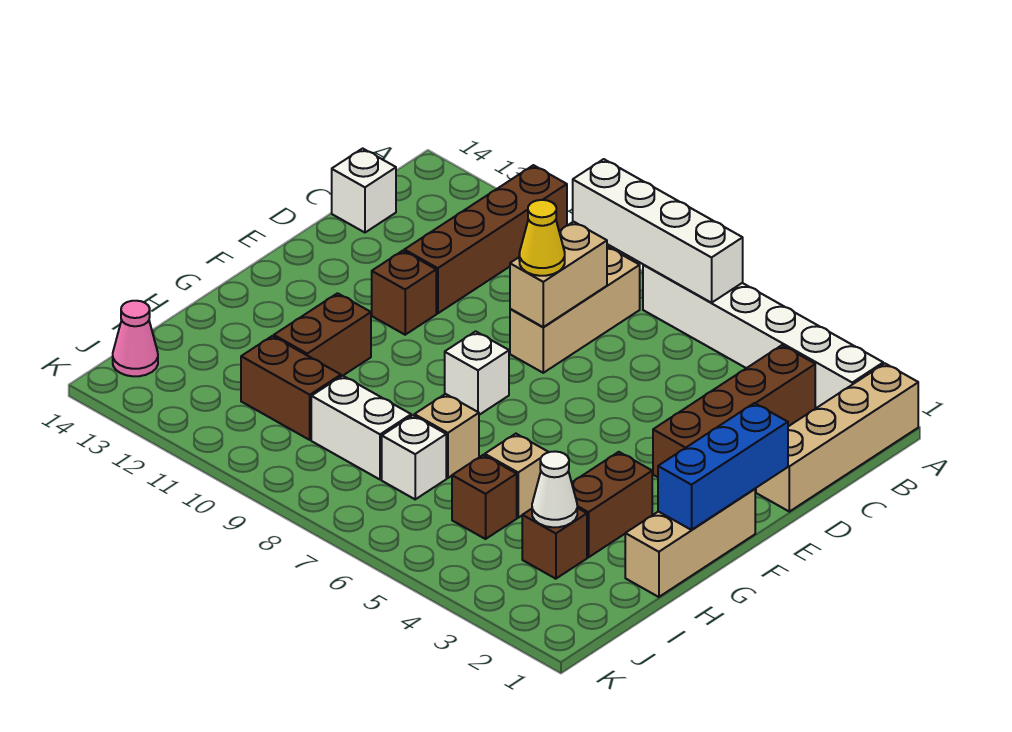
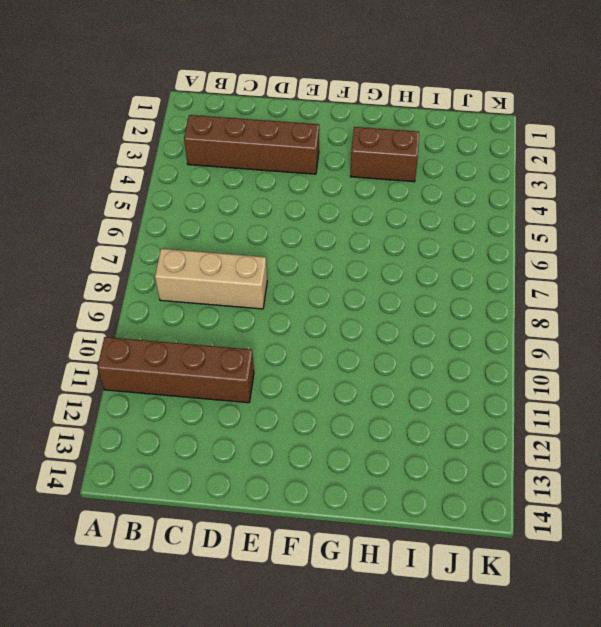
none -> tan brick A1:D1 level 1
none -> white brick A2:A7 level 1
none -> white brick C14 level 1

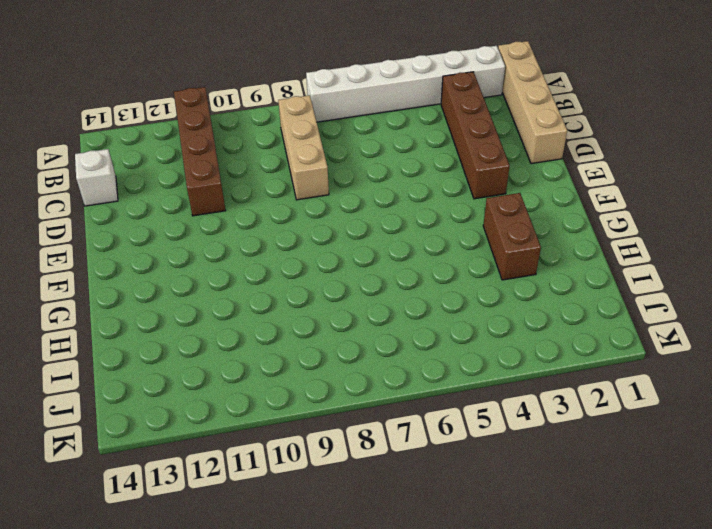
none -> brown brick E11 level 1
none -> tan brick F1:H1 level 1
none -> white brick F8 level 1

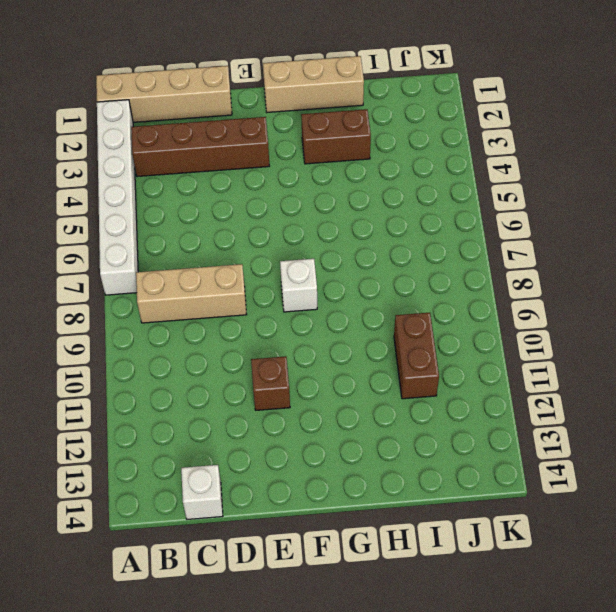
none -> brown brick A11:D11 level 1
none -> brown brick G11:H11 level 1
none -> tan brick H5 level 1

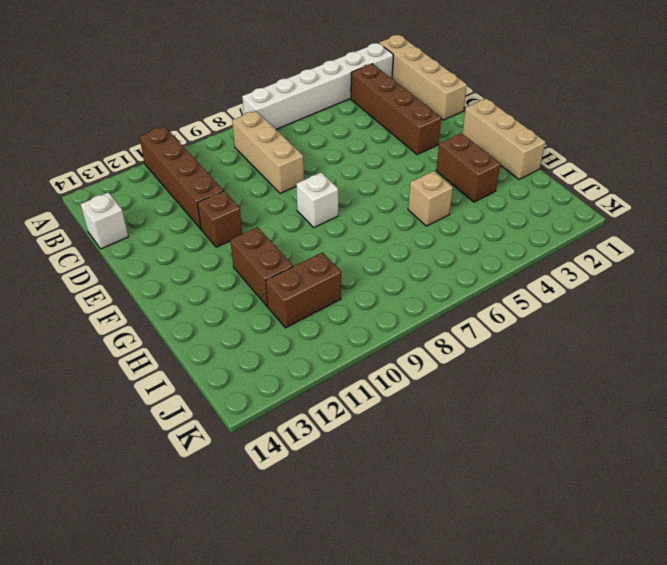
none -> tan brick H7 level 1
none -> brown brick I3 level 1
none -> brown brick I5 level 1

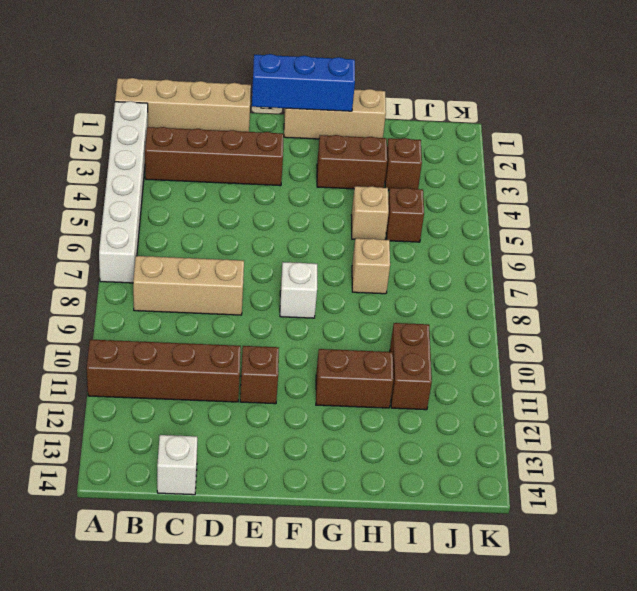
none -> white brick I7 level 1
none -> white brick I8:I9 level 1
none -> pink cone J14 level 1

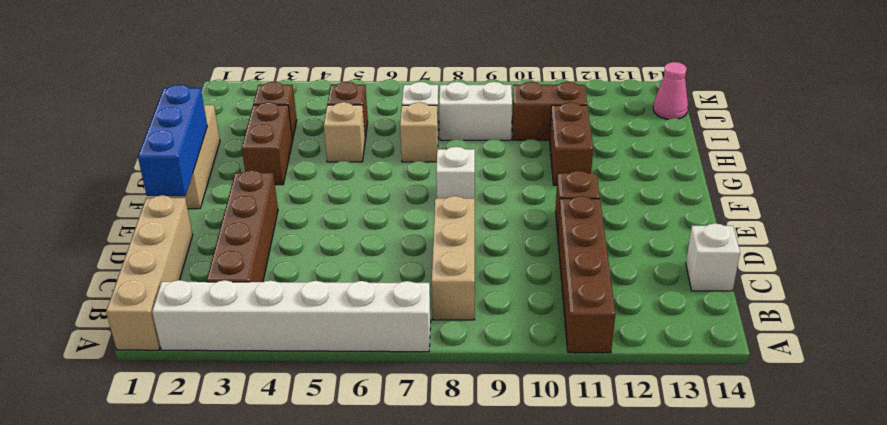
none -> white brick A6:A9 level 2
none -> tan brick C8:D8 level 2
none -> white cone I3 level 2

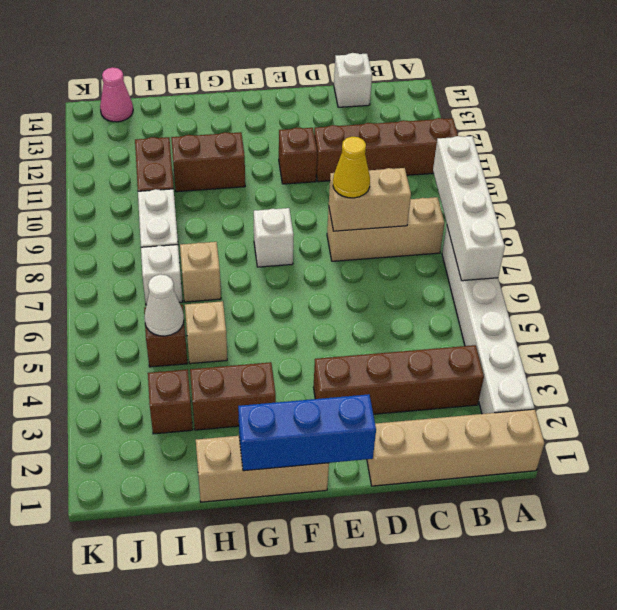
white cone I5 level 2 -> white cone I3 level 2

